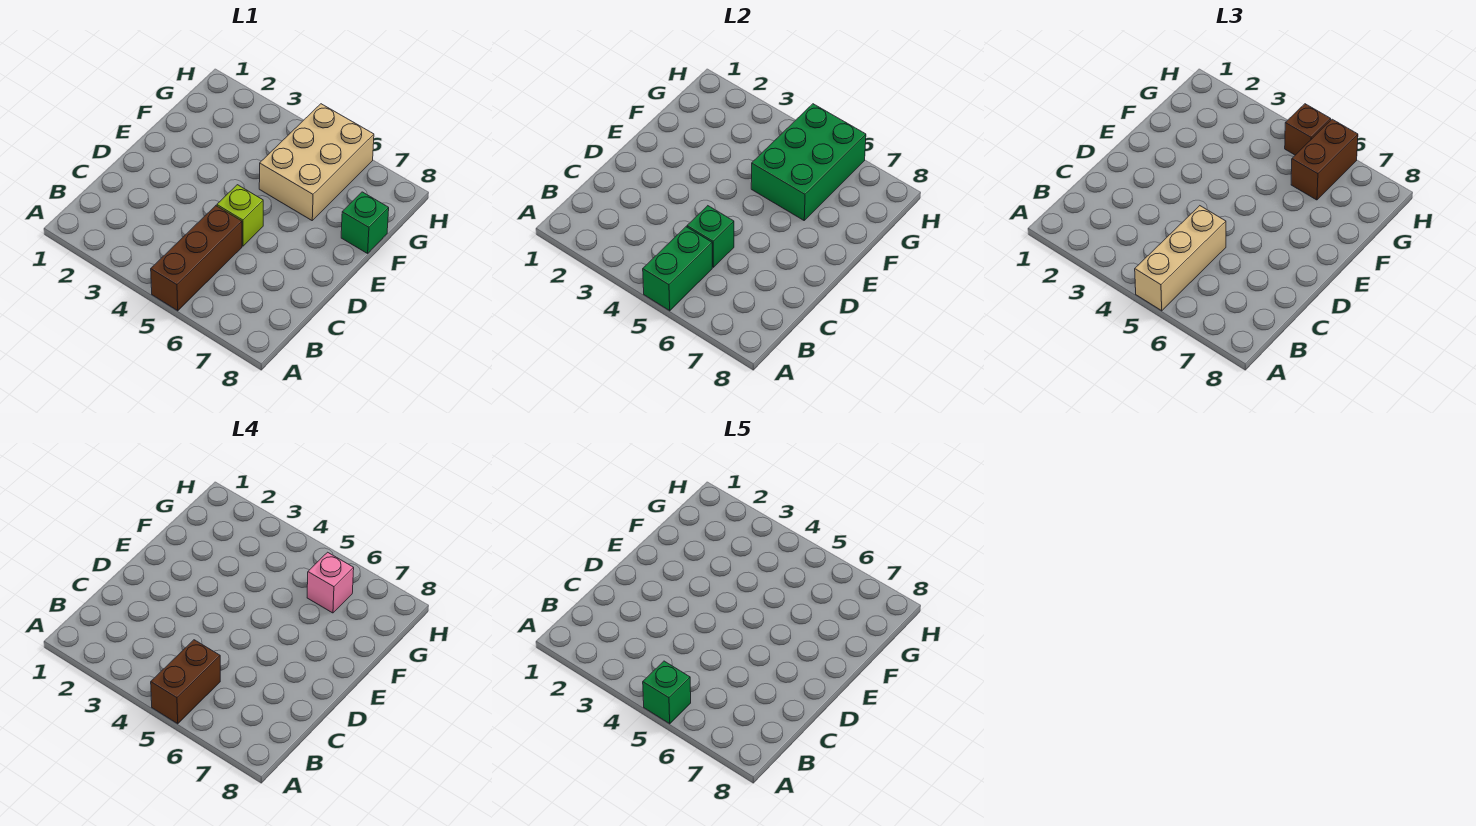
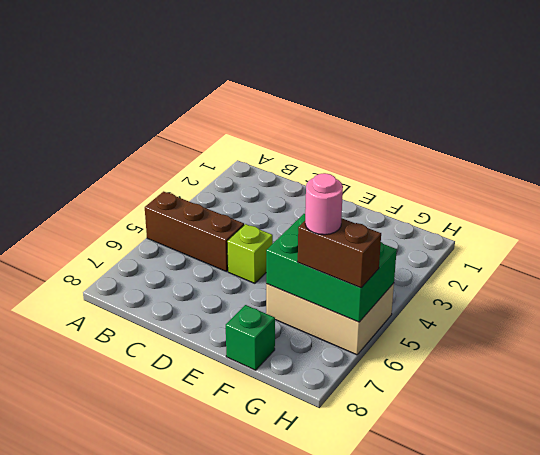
pink round brick G6 level 4 -> pink brick G6 level 4
none -> green brick A5:B5 level 2
none -> green brick C5 level 2
none -> tan brick A5:C5 level 3

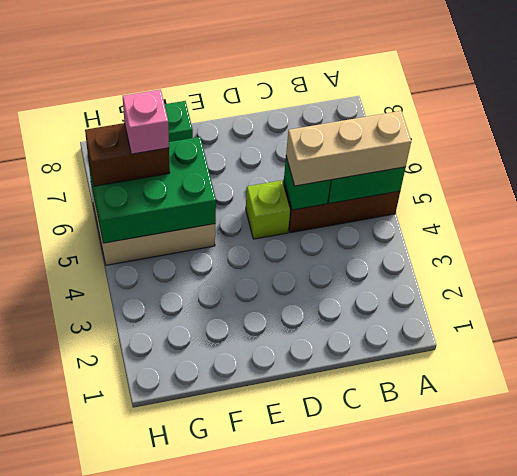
none -> brown brick H5 level 3
none -> brown brick A5:B5 level 4
none -> green brick A5 level 5

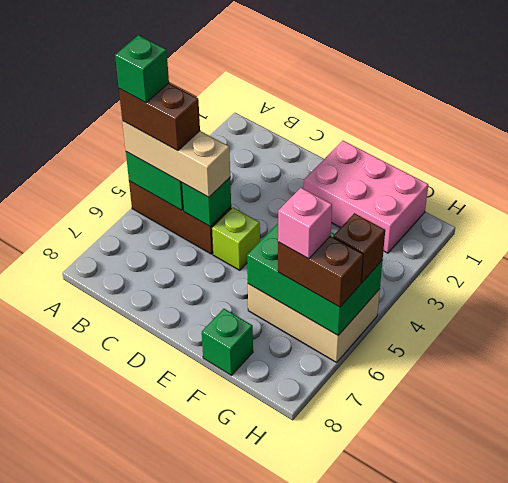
pink brick E1:G2 level 1 -> none

